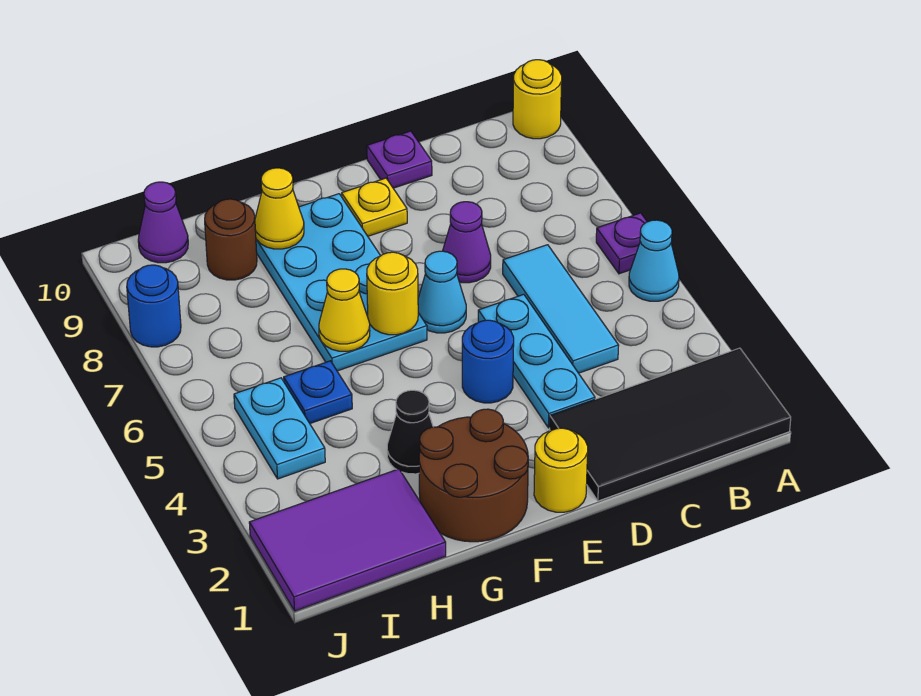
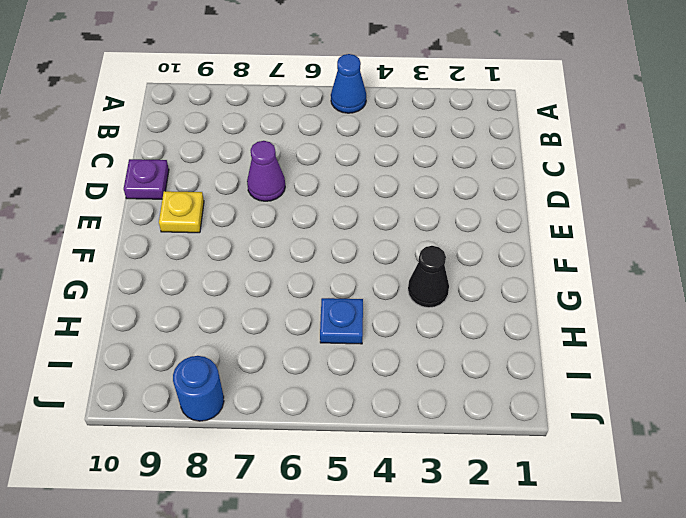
blue cone A5 level 1 -> cyan cone A5 level 1
none -> black tile A1:D2 level 1
none -> purple plate A6 level 1
none -> yellow round brick A10 level 1

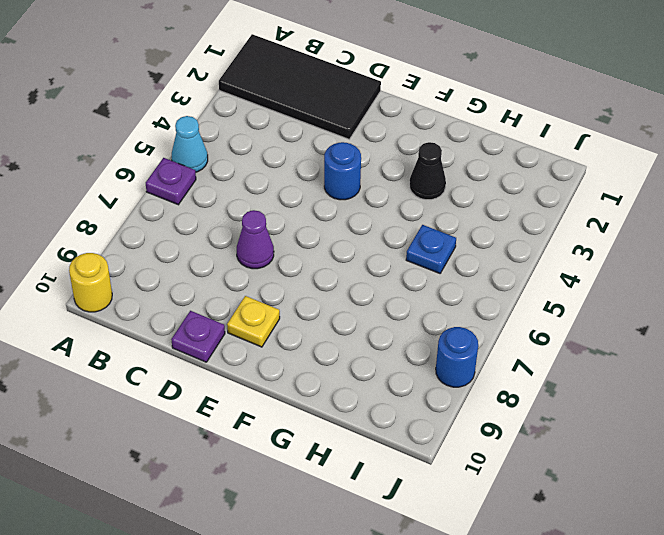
none -> cyan tile C4:C6 level 1
none -> cyan plate D3:D5 level 1
none -> yellow round brick E1 level 1

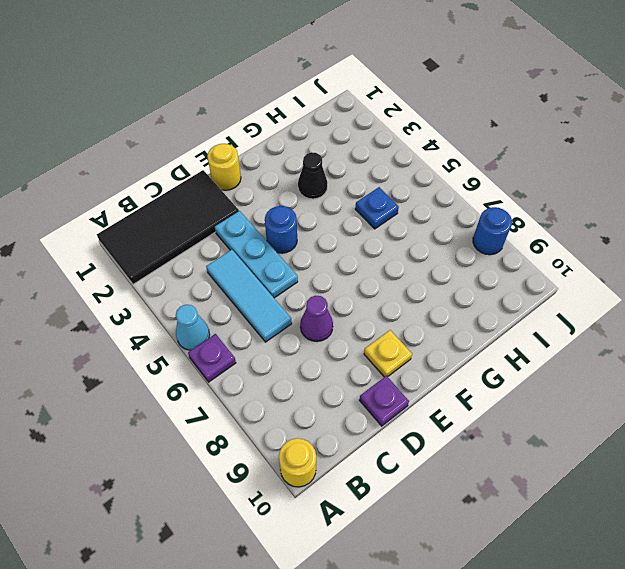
none -> cyan cone E6 level 1
none -> brown round brick F1:G2 level 1
none -> cyan plate F6:G9 level 1

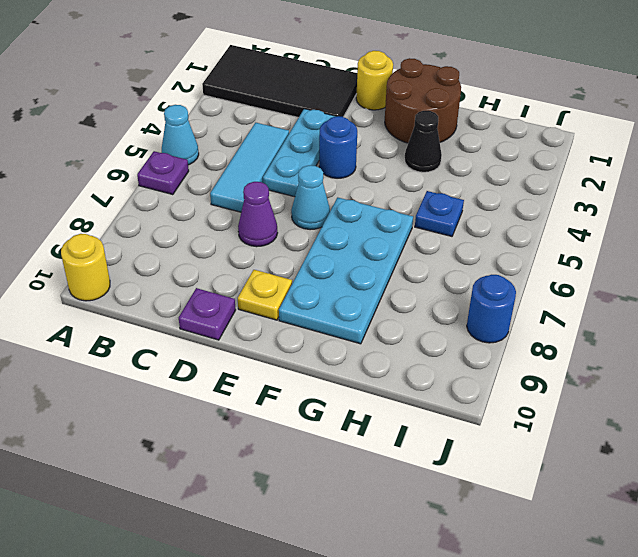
none -> purple tile H1:J2 level 1
none -> brown round brick H9 level 1
none -> cyan plate I4:I5 level 1

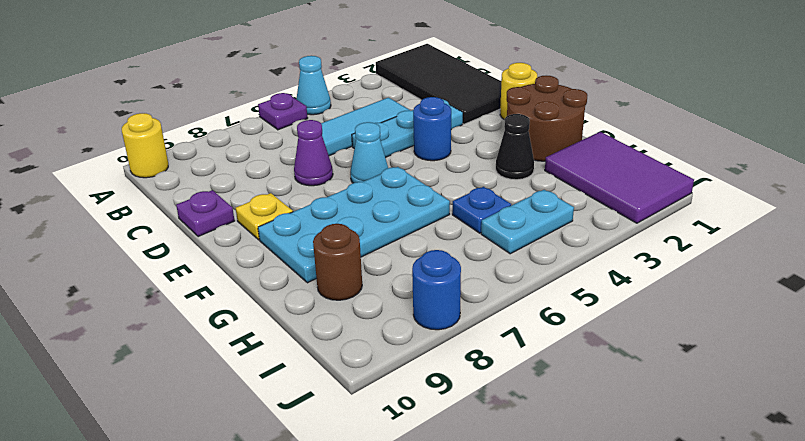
none -> purple cone I10 level 1
none -> yellow round brick F6 level 2
none -> yellow cone G6 level 2

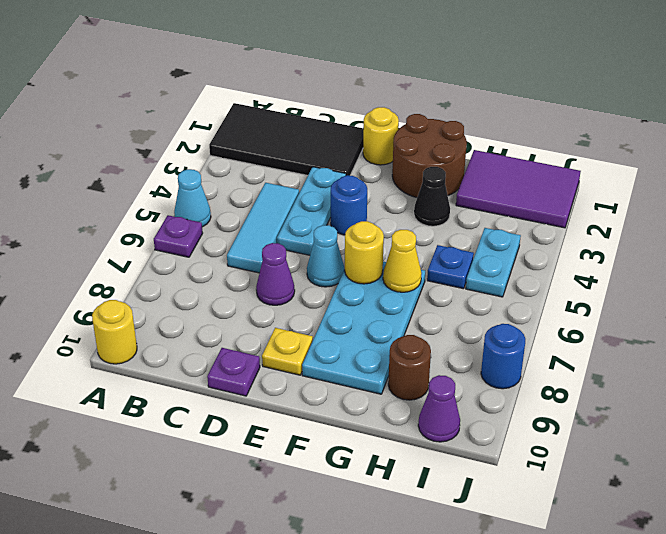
none -> yellow cone G9 level 2

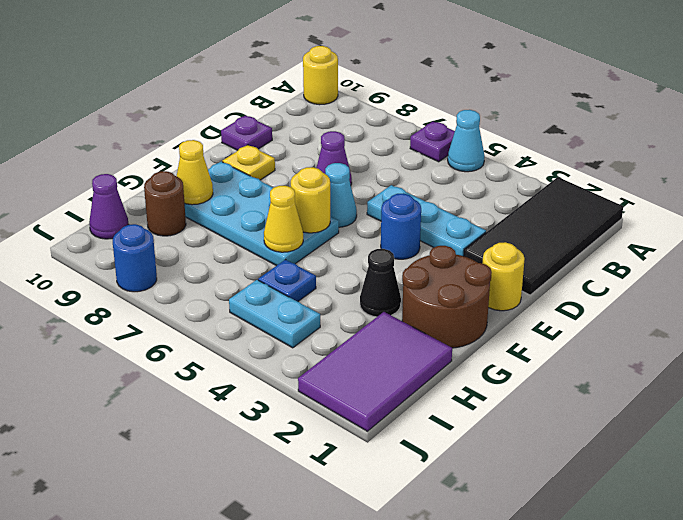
none -> cyan tile C4:C6 level 1

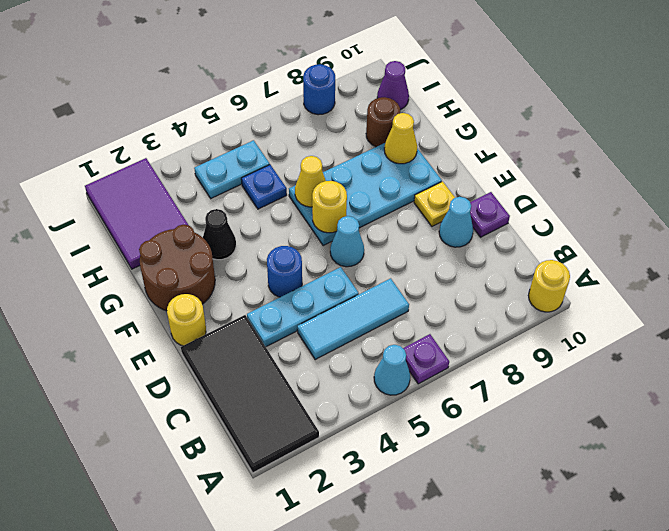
cyan cone D9 level 1 -> none
none -> purple cone D7 level 1

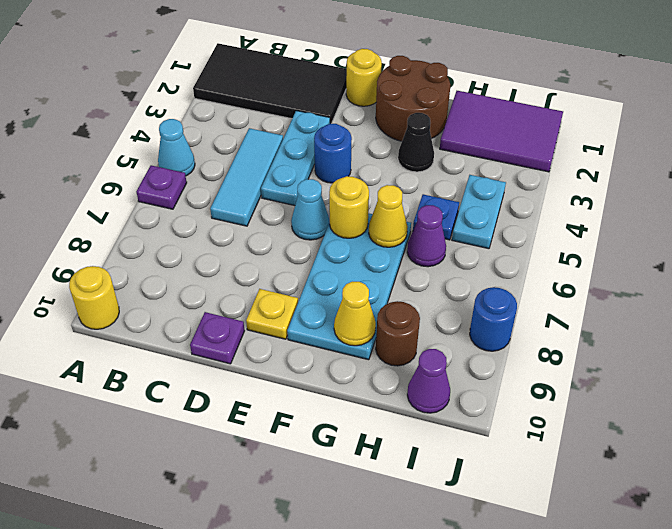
purple cone H6 level 1 -> purple cone D7 level 1

